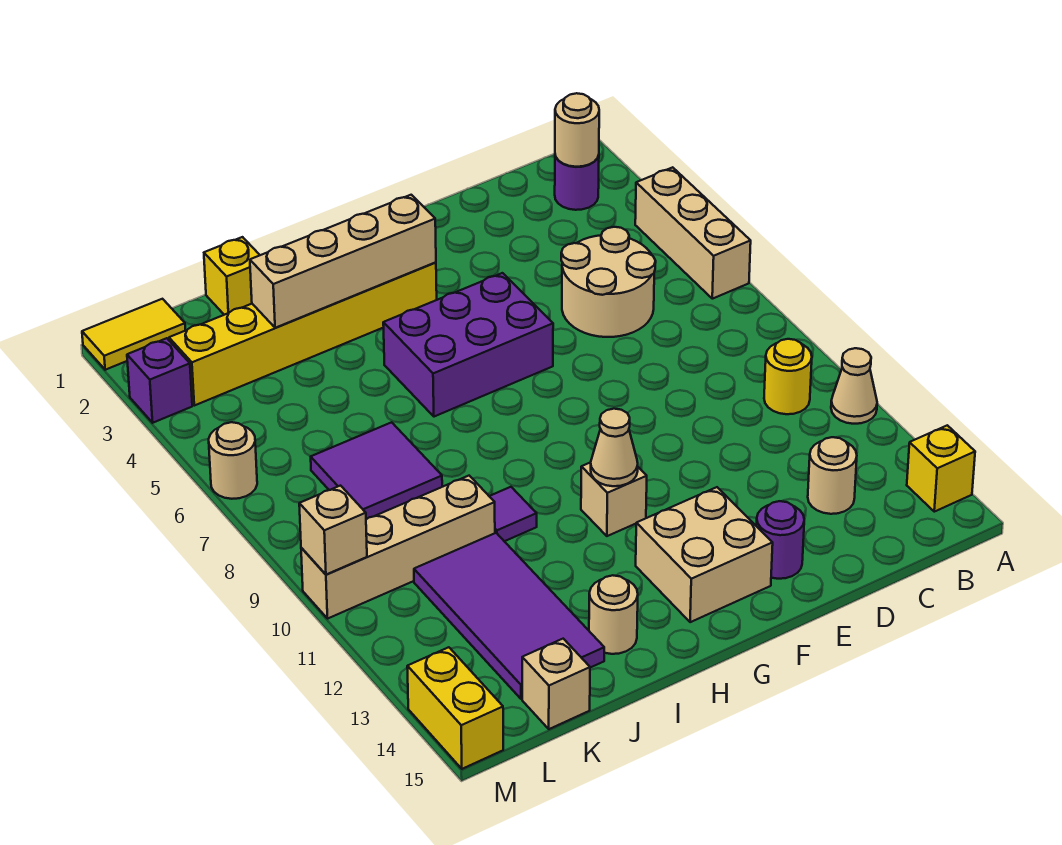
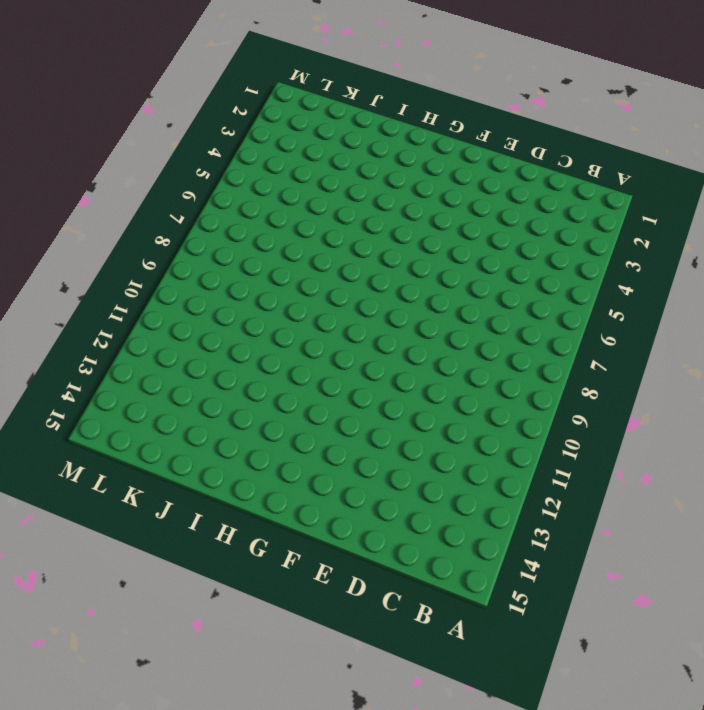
none -> tan brick A4:A6 level 1
none -> tan cone A11 level 1
none -> yellow brick A14 level 1

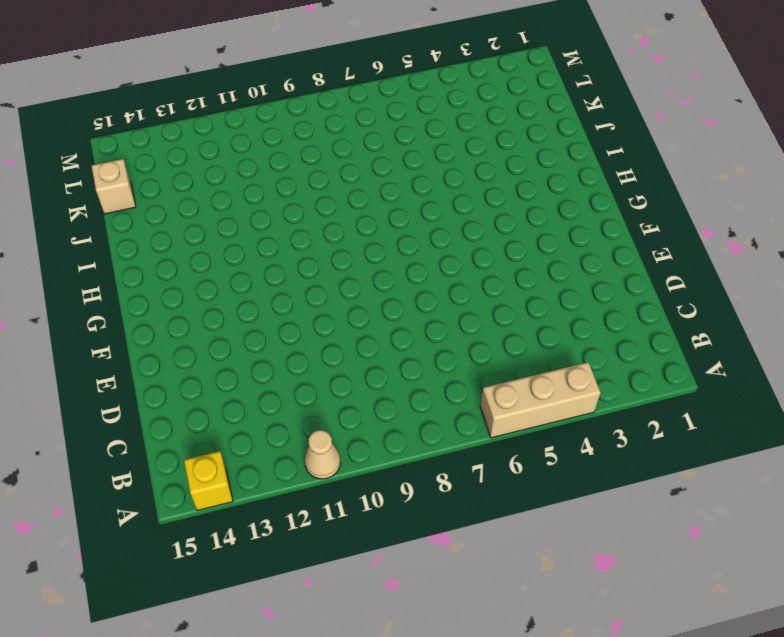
none -> purple round brick B2 level 1
none -> yellow round brick B10 level 1
none -> tan round brick C5:D6 level 1

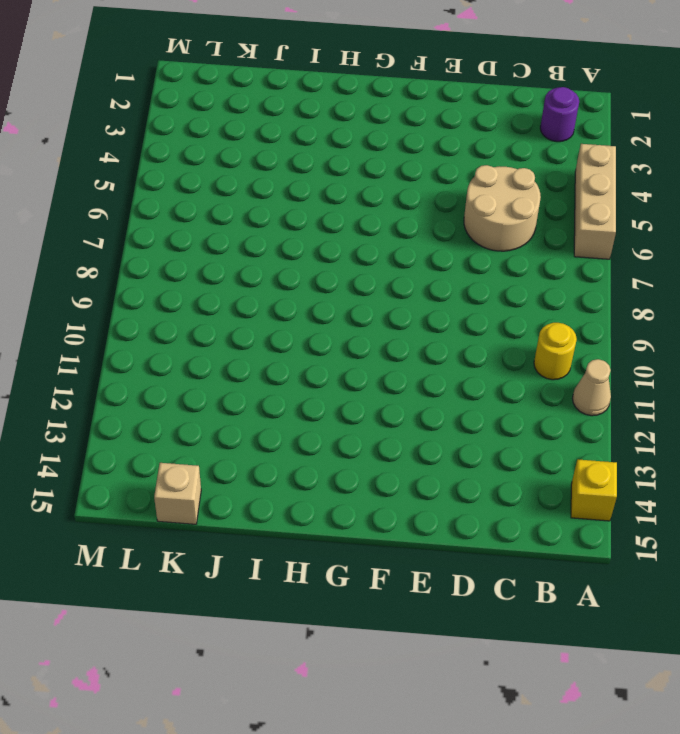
none -> tan round brick C13 level 1
none -> purple round brick E14 level 1
none -> purple brick F5:H6 level 1

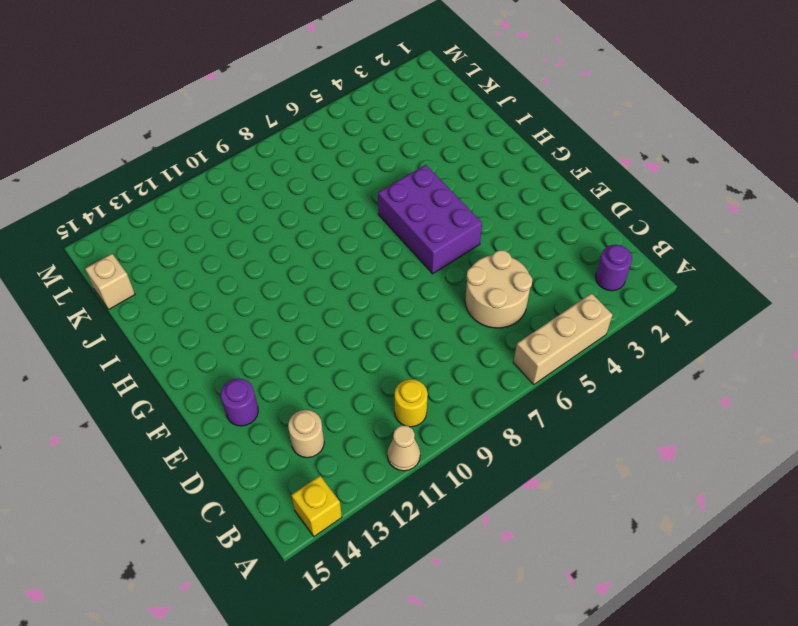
none -> tan brick F13:G14 level 1
none -> yellow brick G3:L3 level 1
none -> tan brick G11 level 1

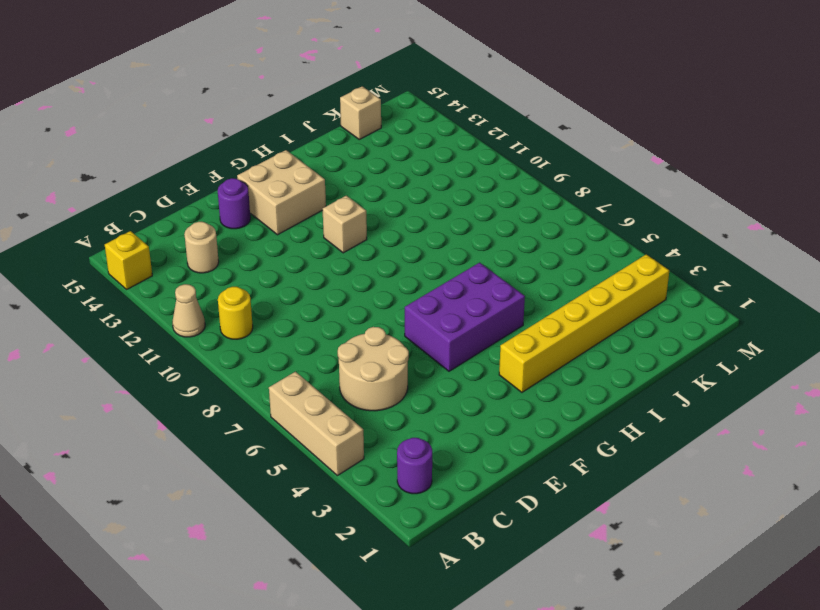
none -> purple tile I10 level 1
none -> tan round brick I14 level 1
none -> yellow brick J1 level 1

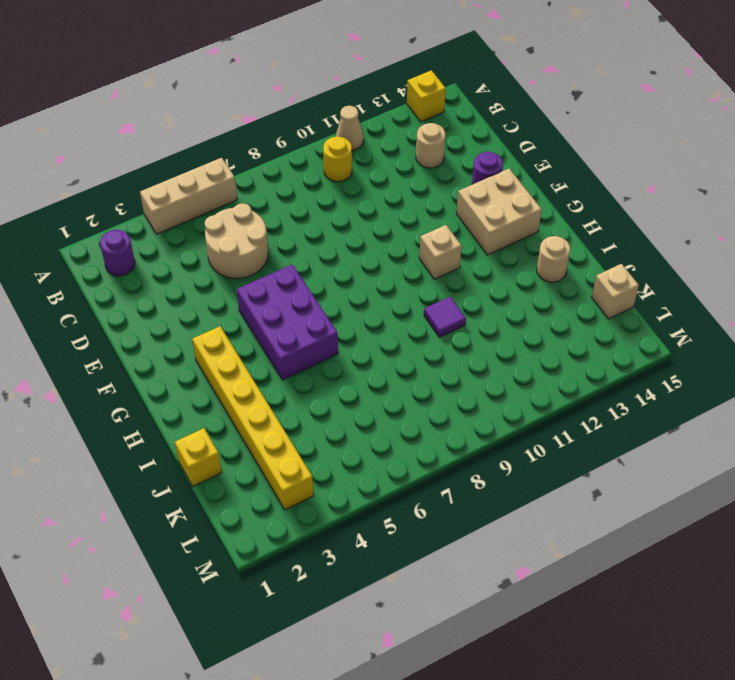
none -> purple tile J7:K8 level 1
none -> tan brick J10:M10 level 1
none -> purple tile J11:K14 level 1

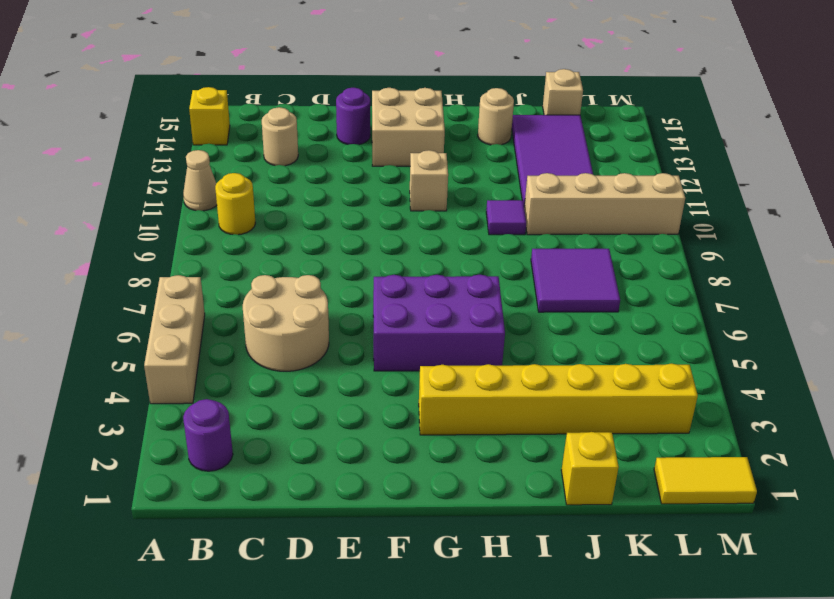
none -> purple brick M3 level 1
none -> tan round brick M6 level 1
none -> yellow brick M14:M15 level 1

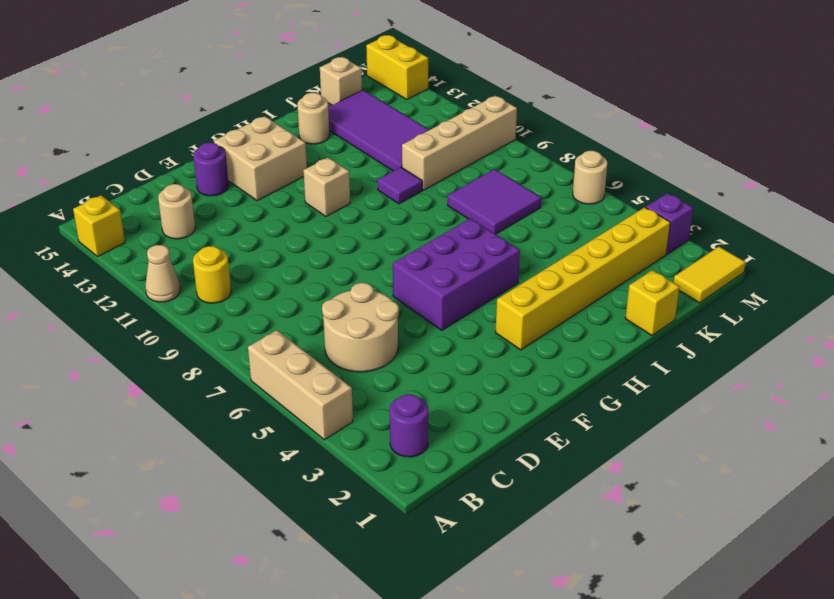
none -> tan round brick B2 level 2
none -> tan brick G3:J3 level 2
none -> tan cone G11 level 2

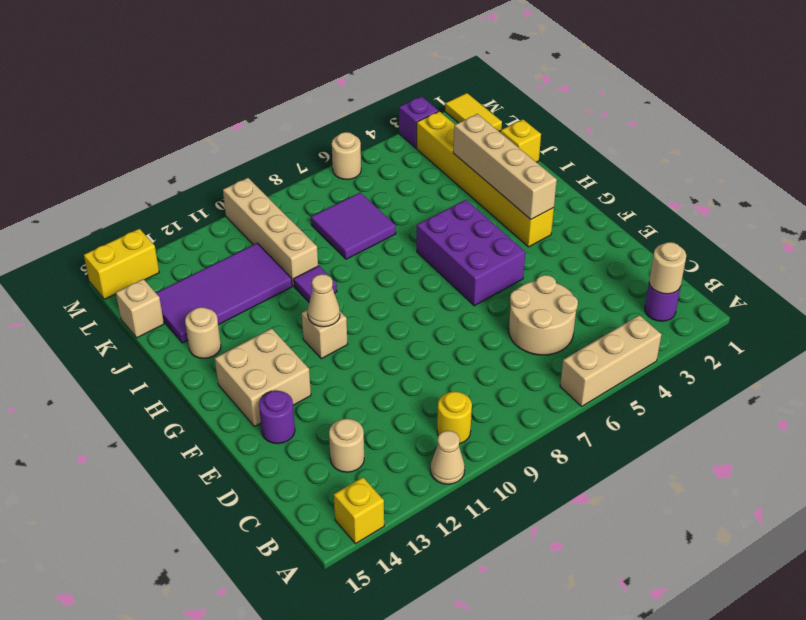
none -> tan brick M10 level 2

